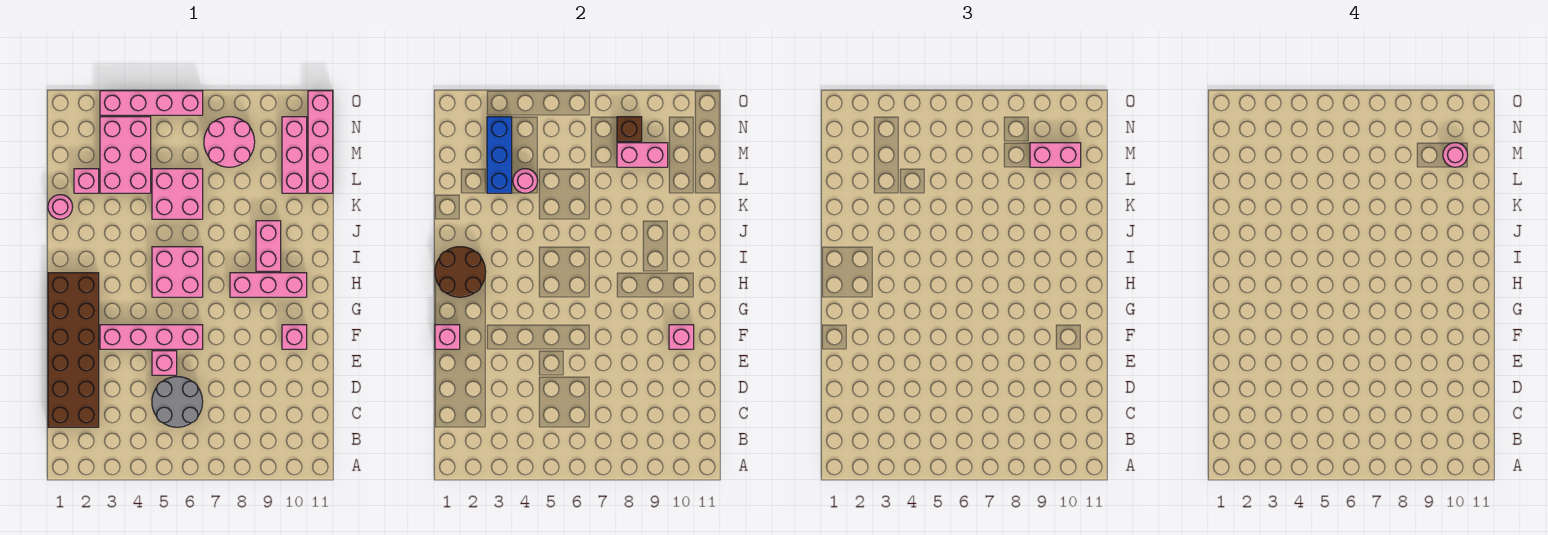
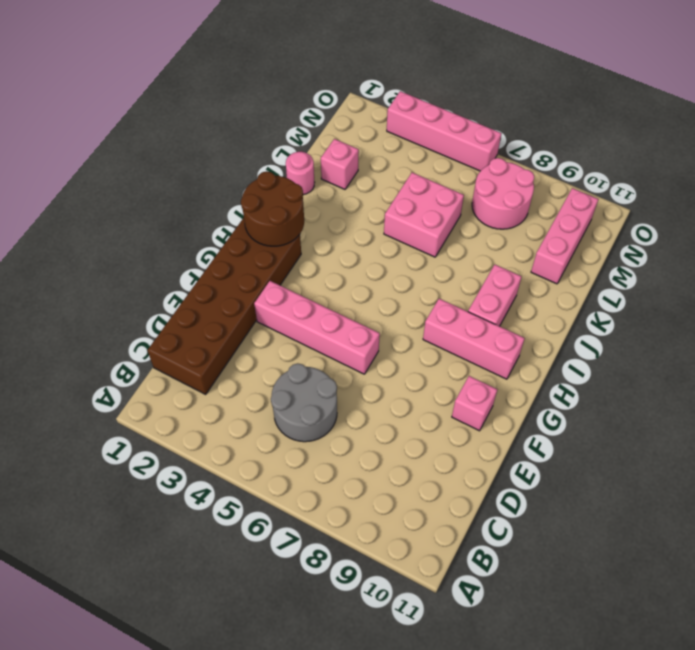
none -> pink brick E5 level 1
none -> pink brick H5:I6 level 1
none -> pink brick L3:N4 level 1

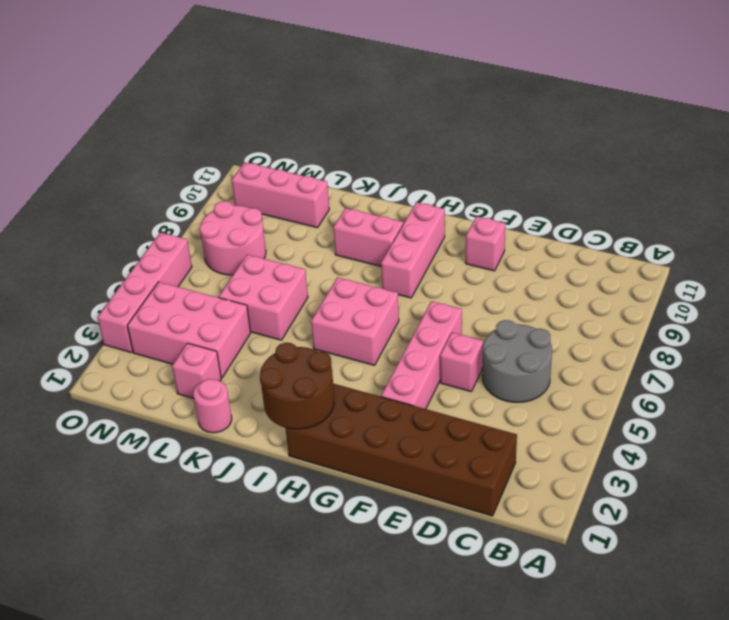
none -> pink brick L11:O11 level 1
none -> pink brick F1 level 2
none -> pink brick F10 level 2

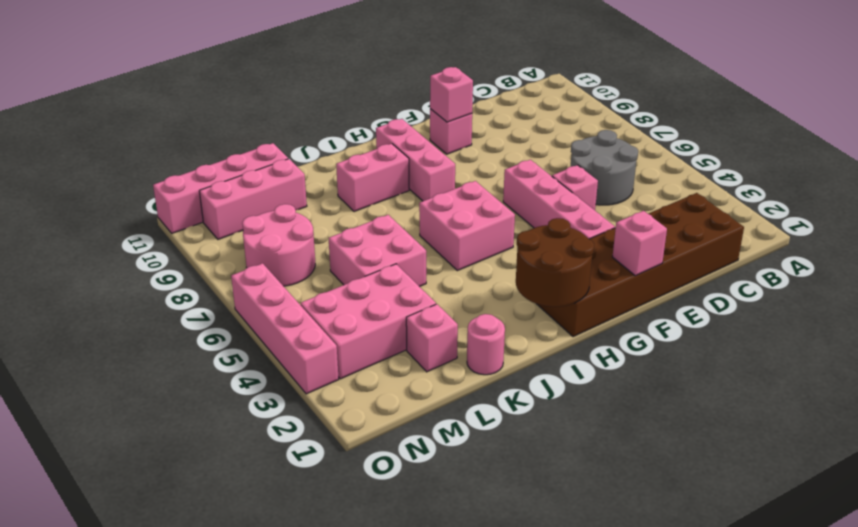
none -> blue brick L3:N3 level 2
none -> pink round brick L4 level 2
none -> pink brick M8:M9 level 2

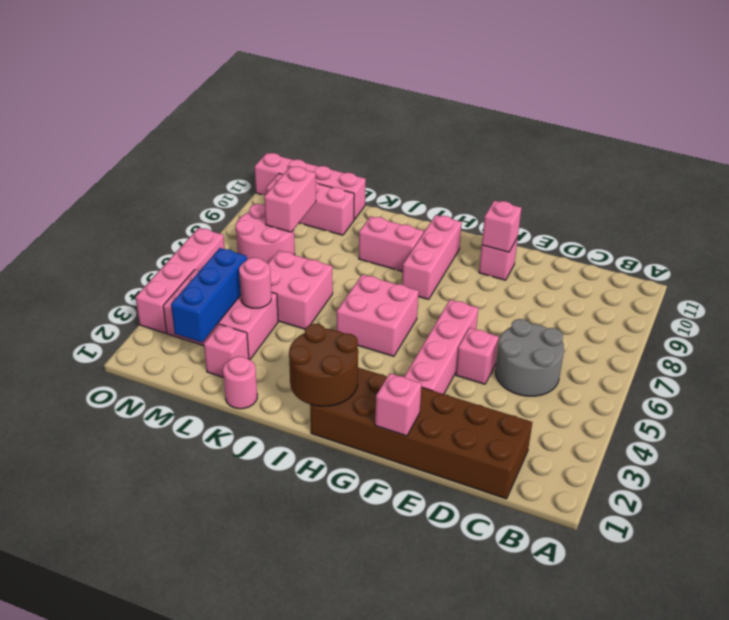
blue brick M2:M4 level 2 -> blue brick L3:N3 level 2
none -> brown brick N8 level 2
none -> pink brick M9:M10 level 3
none -> pink round brick M10 level 4

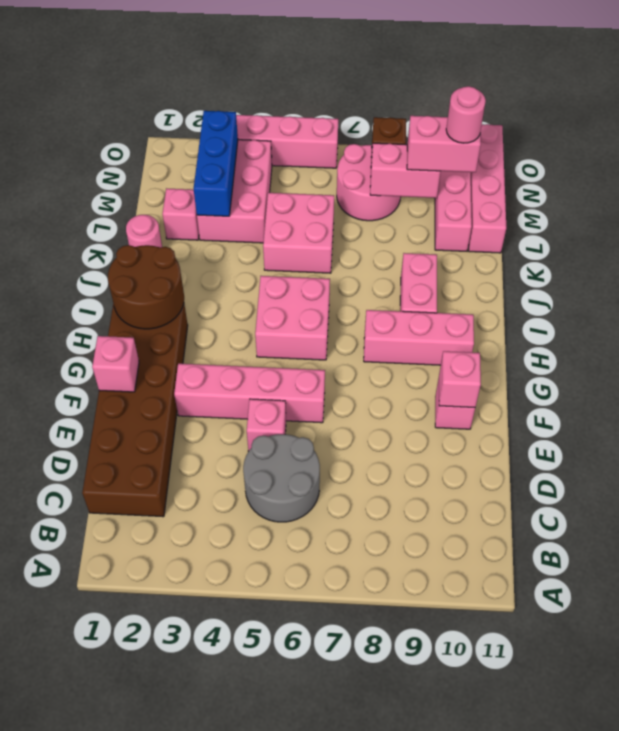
none -> pink round brick L4 level 2

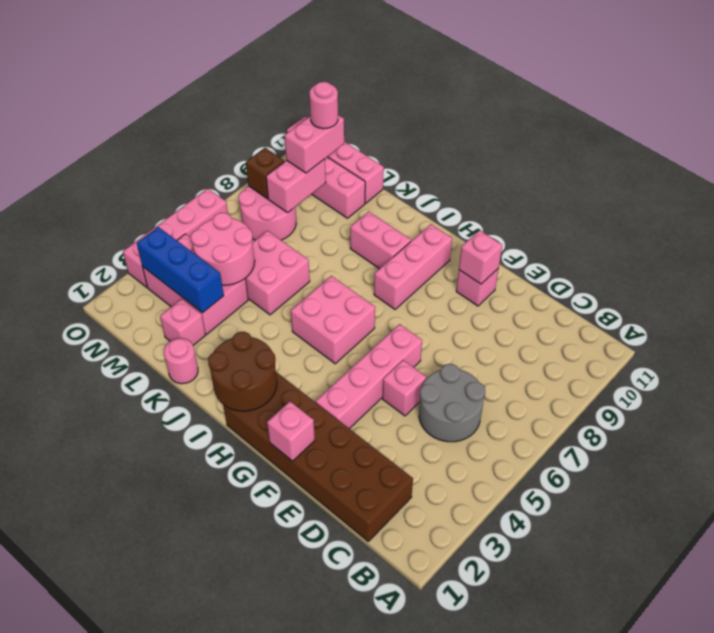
pink round brick L4:M5 level 2 -> pink round brick L4 level 2

